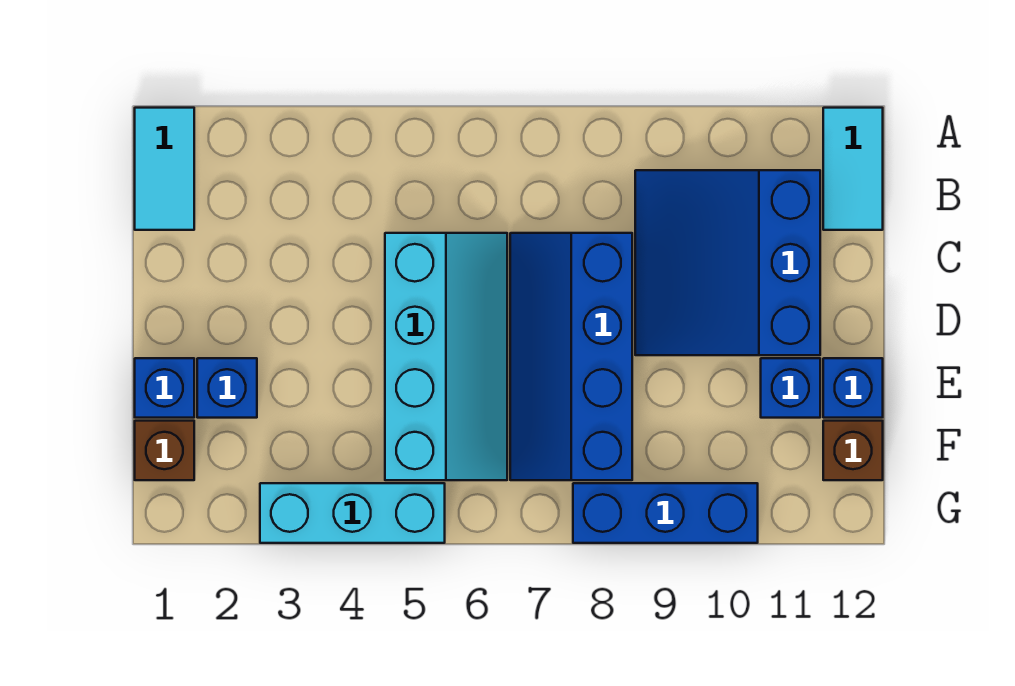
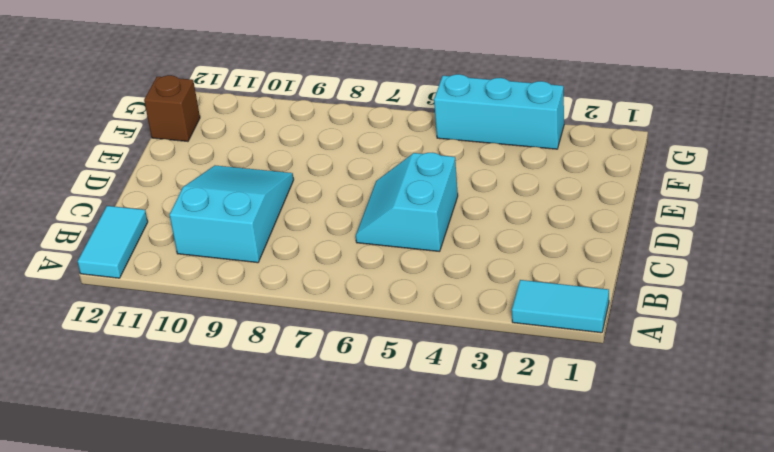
cyan tile A1:A2 level 1 -> cyan tile A1:B1 level 1
cyan slope B9:D10 level 1 top B -> blue slope B9:D11 level 1 top 11
cyan slope C5:D6 level 1 top 5 -> cyan slope C5:F6 level 1 top 5
none -> blue slope C7:F8 level 1 top 8
none -> blue brick E1 level 1
none -> blue brick E2 level 1

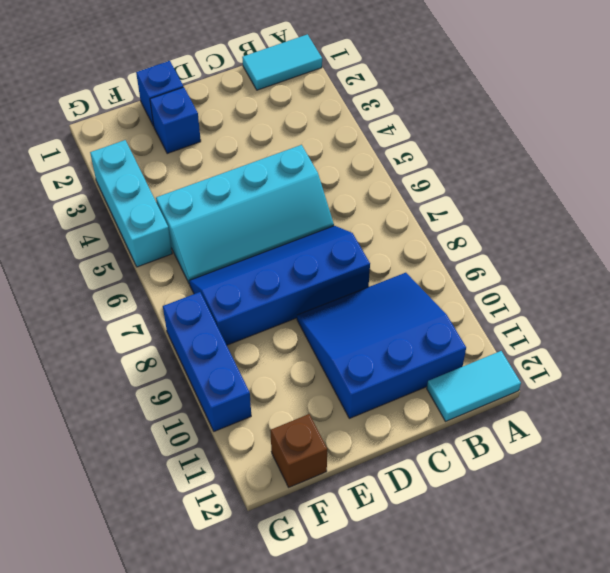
none -> blue brick E11 level 1
none -> blue brick E12 level 1
none -> brown brick F1 level 1

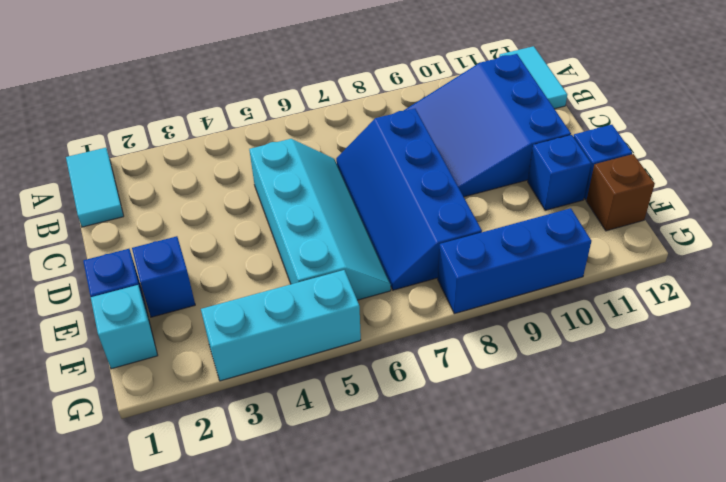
cyan brick F1 level 1 -> brown brick F1 level 1

